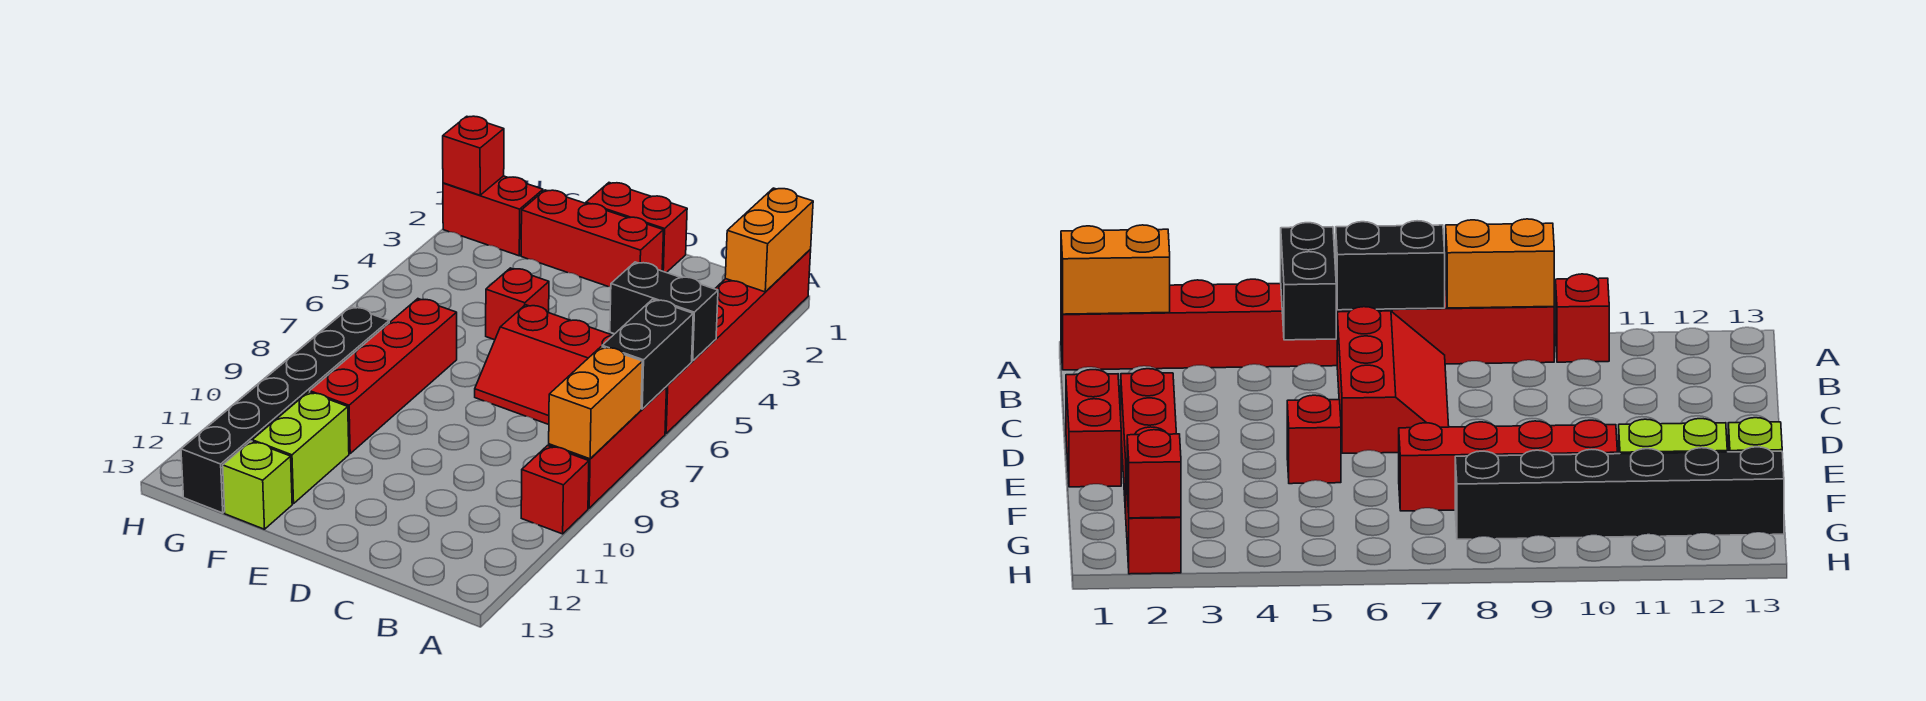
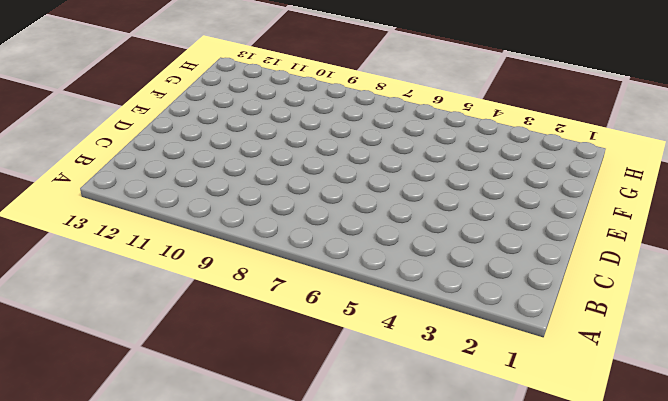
none -> red brick A1:A6 level 1
none -> red brick A7:A9 level 1
none -> red brick A10 level 1

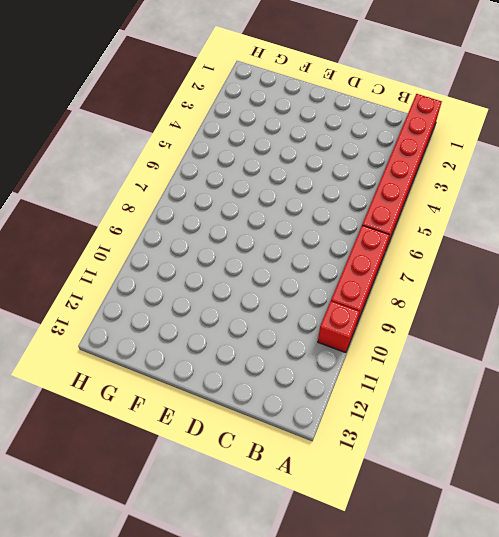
none -> red slope B6:D7 level 1 top 6
none -> red brick D1:E1 level 1
none -> red brick D2:F2 level 1

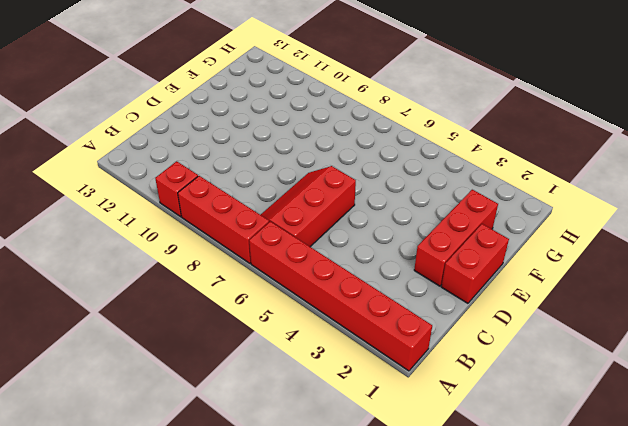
none -> red brick E5 level 1
none -> red brick F7:F10 level 1
none -> lime brick F11:F12 level 1

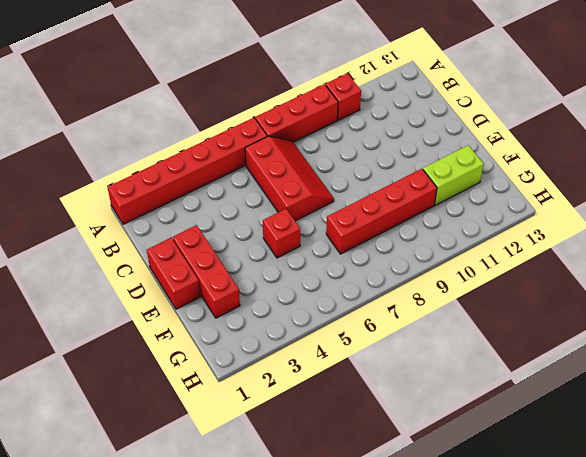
none -> lime brick F13 level 1
none -> red brick G2:H2 level 1
none -> black brick G8:G13 level 1

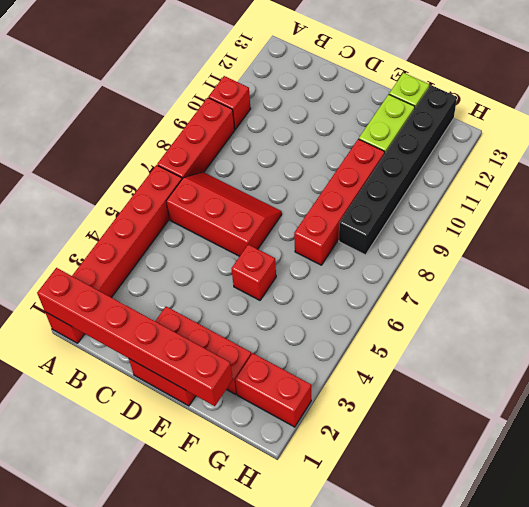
red brick A1:F1 level 2 -> orange brick A1:A2 level 2
none -> black brick A5:B5 level 2
none -> black brick A6:A7 level 2
none -> orange brick A8:A9 level 2

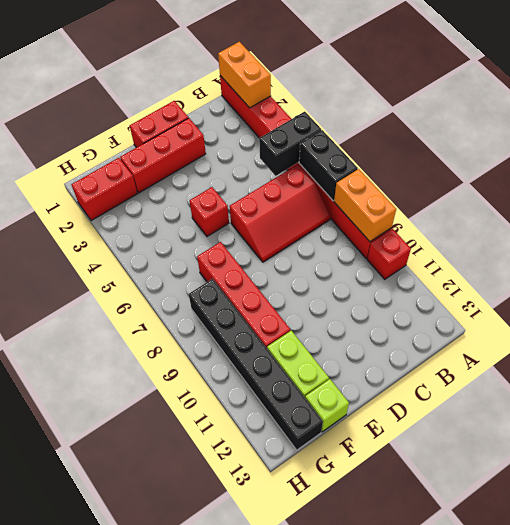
none -> red brick H2 level 2

